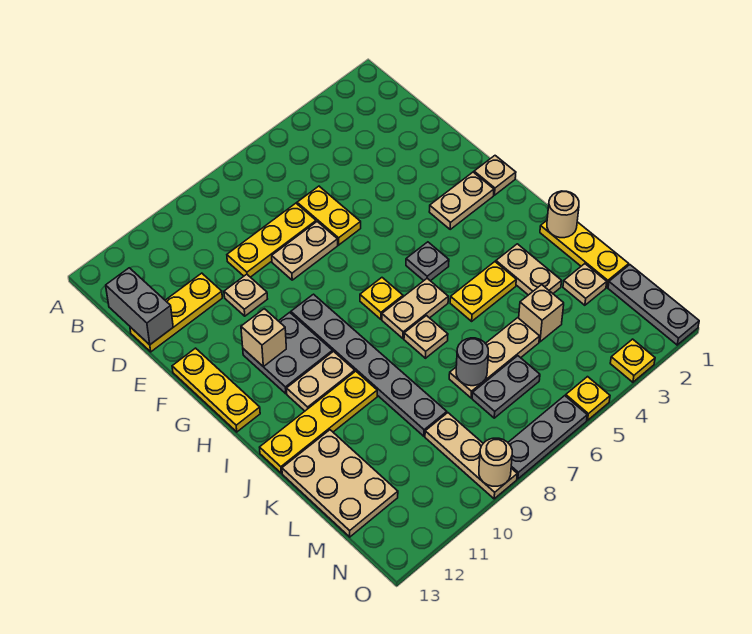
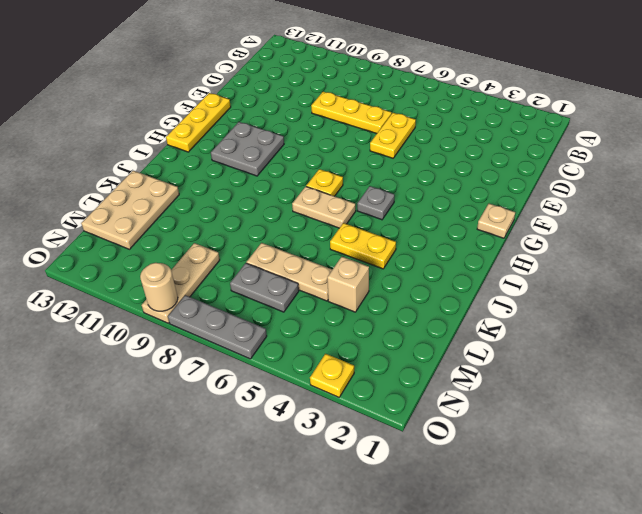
none -> yellow plate D11:D13 level 1
none -> tan plate E7:E8 level 1
none -> tan plate E10 level 1
none -> tan plate G2:G3 level 1

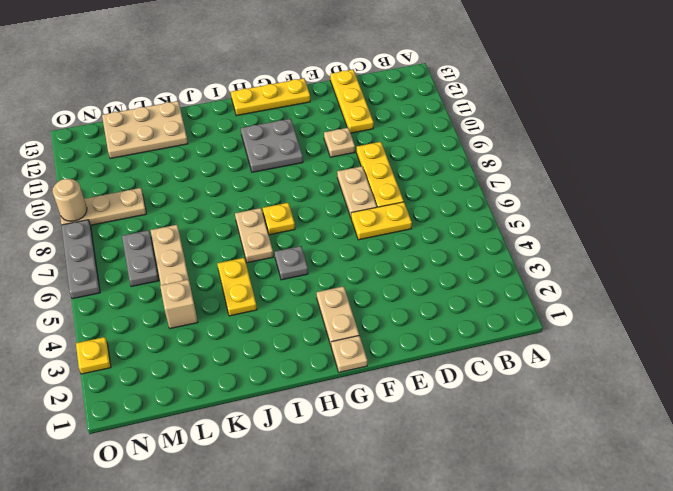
none -> grey plate G9:L9 level 1
none -> tan plate I10:I11 level 1
none -> yellow plate J1:L1 level 1
none -> tan plate J3:K3 level 1

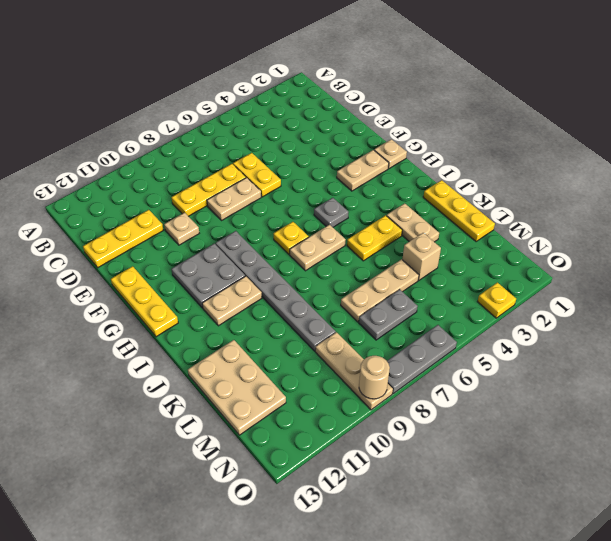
none -> tan plate J7 level 1
none -> yellow plate J10:J13 level 1
none -> tan plate L2 level 1
none -> grey plate M1:O1 level 1

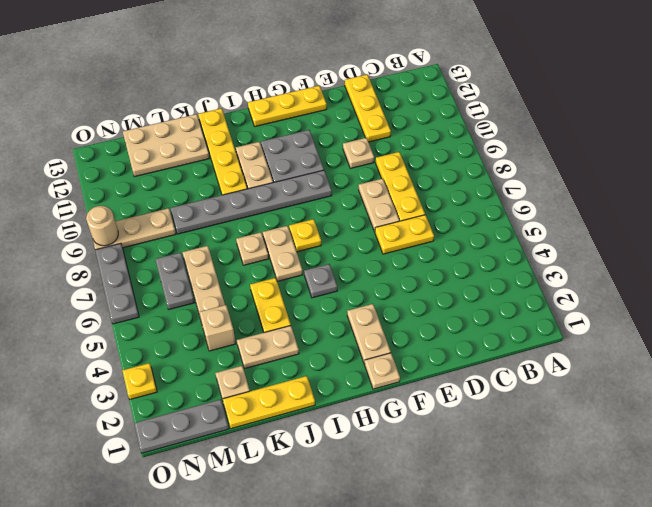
none -> yellow plate O5 level 1
none -> grey brick C13:D13 level 2
none -> tan brick G11 level 2
none -> tan round brick J1 level 2

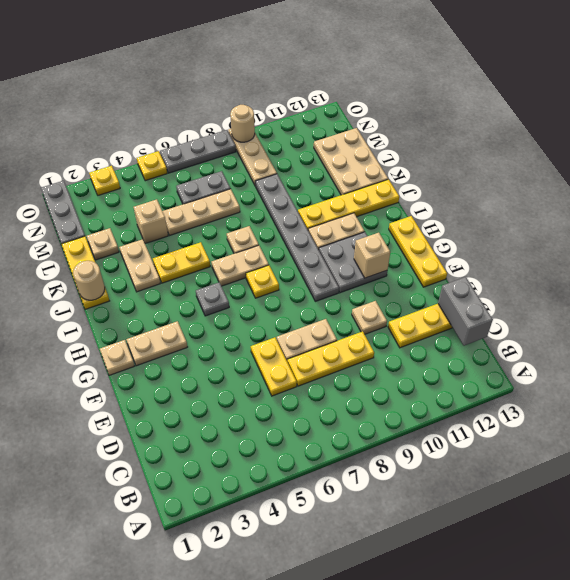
none -> grey round brick L7 level 2

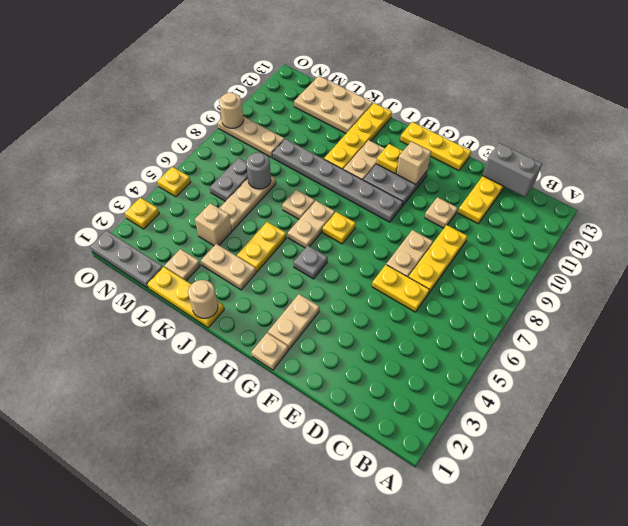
yellow plate H11 level 2 -> none
none -> grey plate O6:O8 level 1

